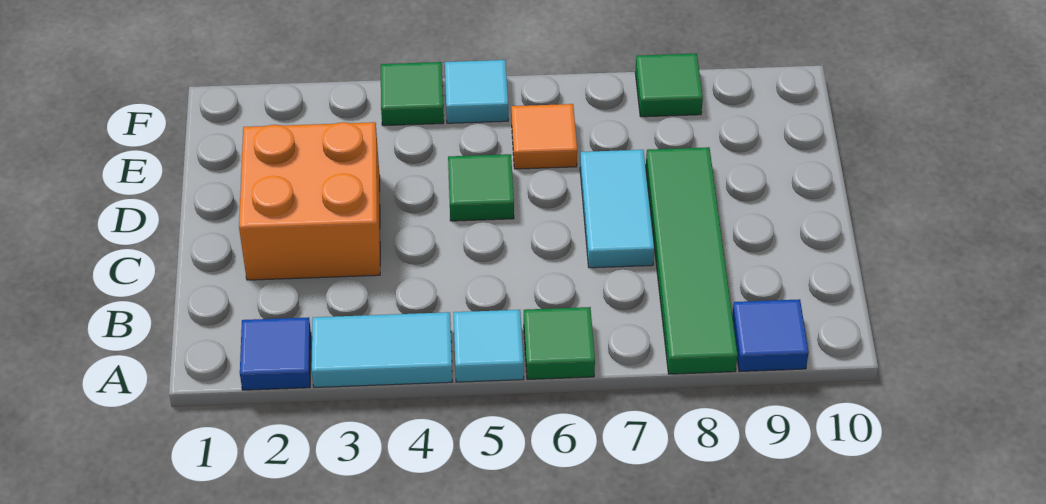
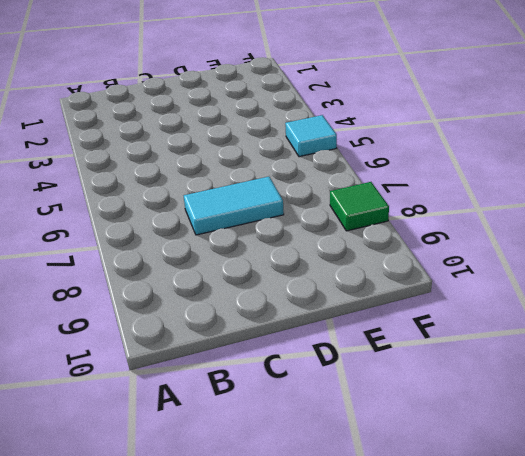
none -> blue tile A2 level 1
none -> cyan tile A3:A4 level 1
none -> cyan tile A5 level 1

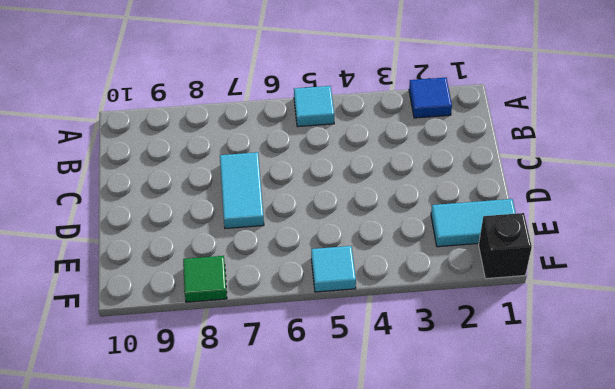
cyan tile E1:E2 level 1 -> cyan tile A3:A4 level 1
black brick F1 level 1 -> none
none -> green tile A6 level 1
none -> green tile A8:D8 level 1
none -> blue tile A9 level 1

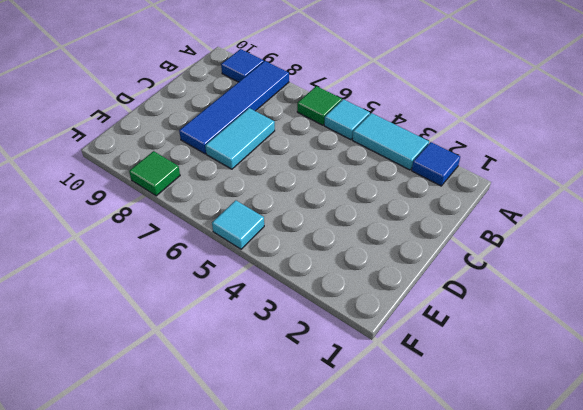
blue tile A8:D8 level 1 -> green tile A8:D8 level 1
none -> orange brick C2:D3 level 1
none -> green tile D5 level 1
none -> orange tile E6 level 1

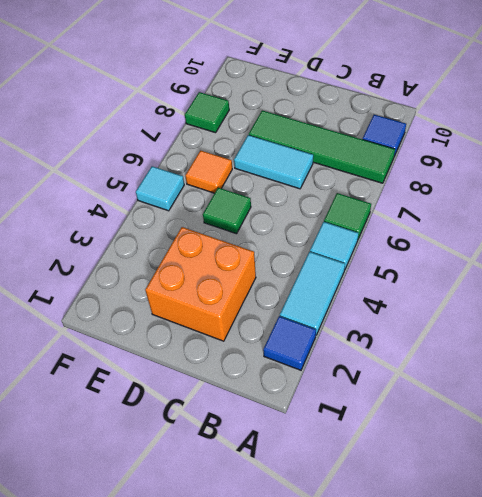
none -> green tile F4 level 1

